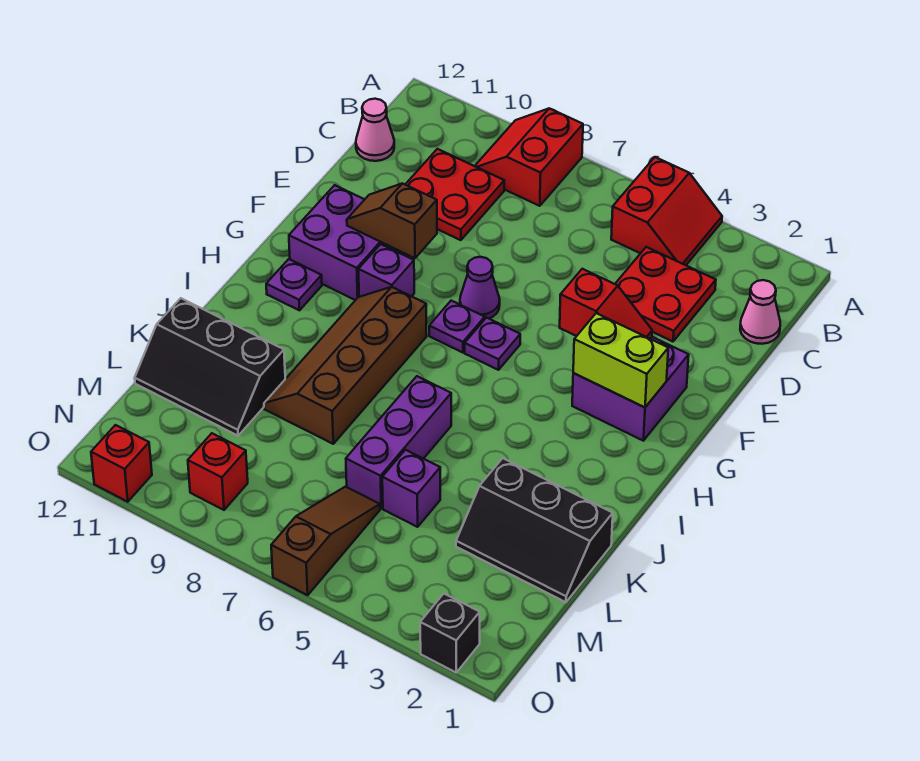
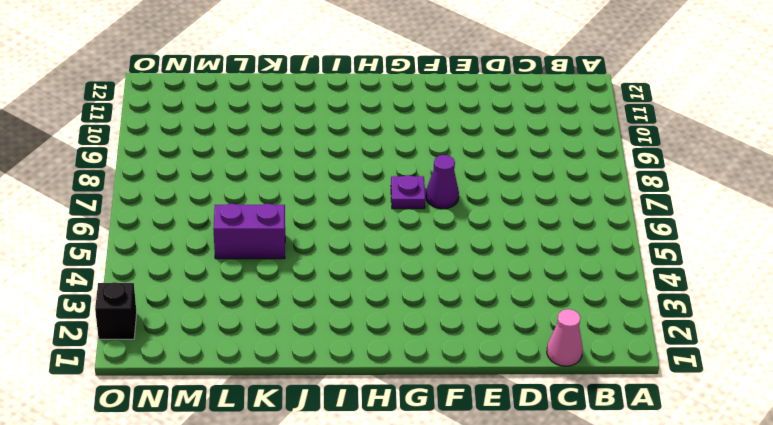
purple brick K5:L5 level 1 -> purple brick L5 level 1
none -> red slope A4:B5 level 1 top 5
none -> red slope A8:B9 level 1 top 8
none -> red plate C3:D4 level 1

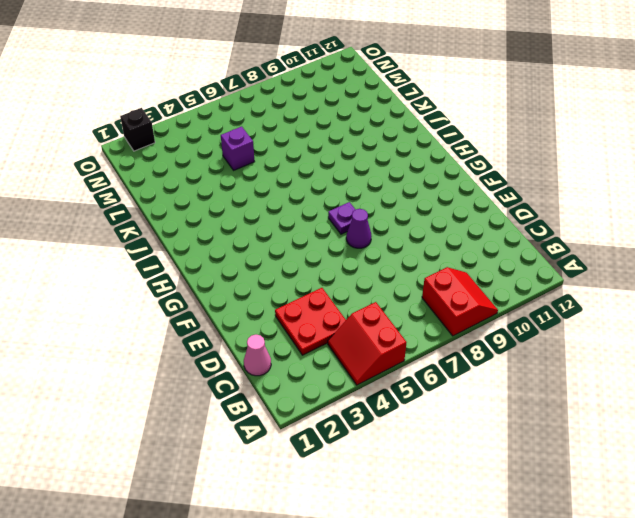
none -> red plate C9:D10 level 1
none -> pink cone C12 level 1
none -> purple brick F2:G3 level 1

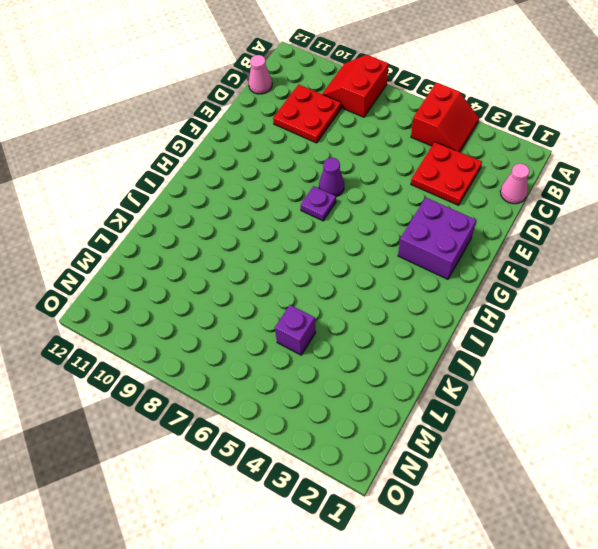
none -> purple brick F10:G11 level 1
none -> purple plate G6 level 1
none -> purple brick G9 level 1

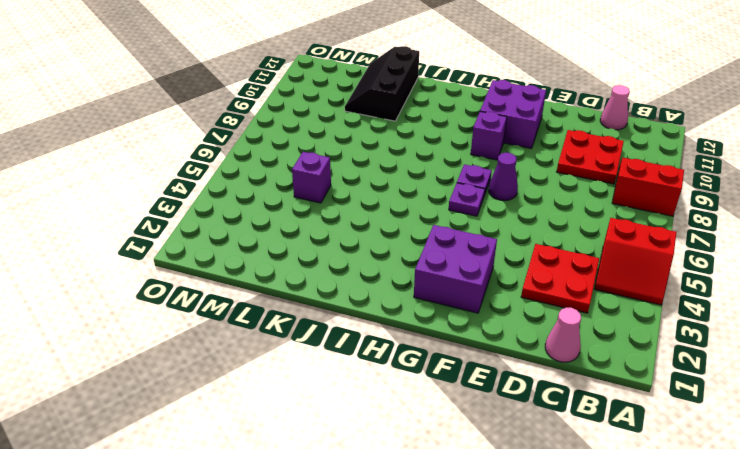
none -> brown slope H8:K9 level 1 top 8
none -> purple plate H11 level 1
none -> purple brick J6:L6 level 1

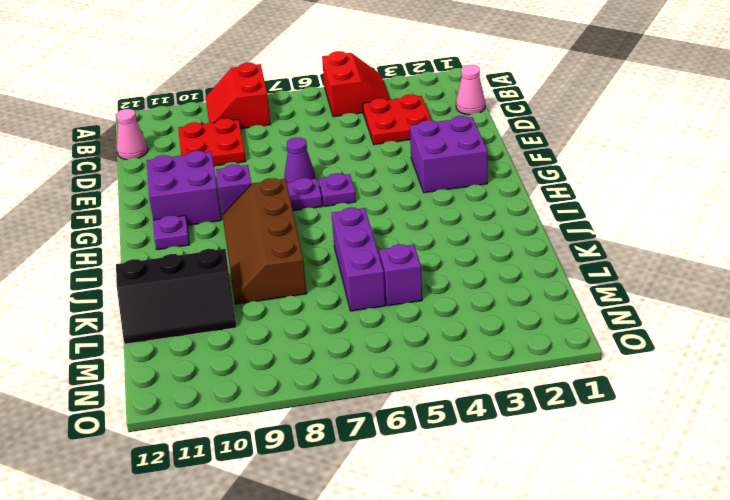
none -> black slope K1:L3 level 1 top K
none -> brown slope M6:O6 level 1 top O
none -> red brick N9 level 1

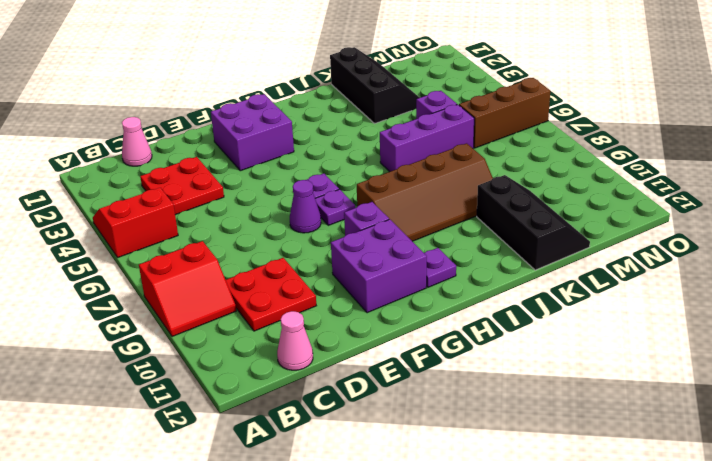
brown brick M6:O6 level 1 -> brown slope M6:O6 level 1 top O
none -> red brick N9 level 1
none -> black brick O2 level 1
none -> red brick O11 level 1

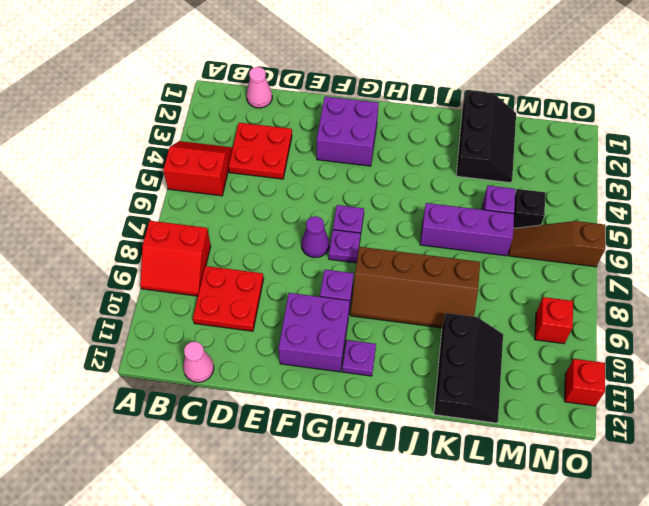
black brick M5 level 1 -> black brick O2 level 1
none -> red slope F3:F4 level 2 top 4
none -> brown slope F9:F10 level 2 top 9
none -> lime brick G2:G3 level 2

